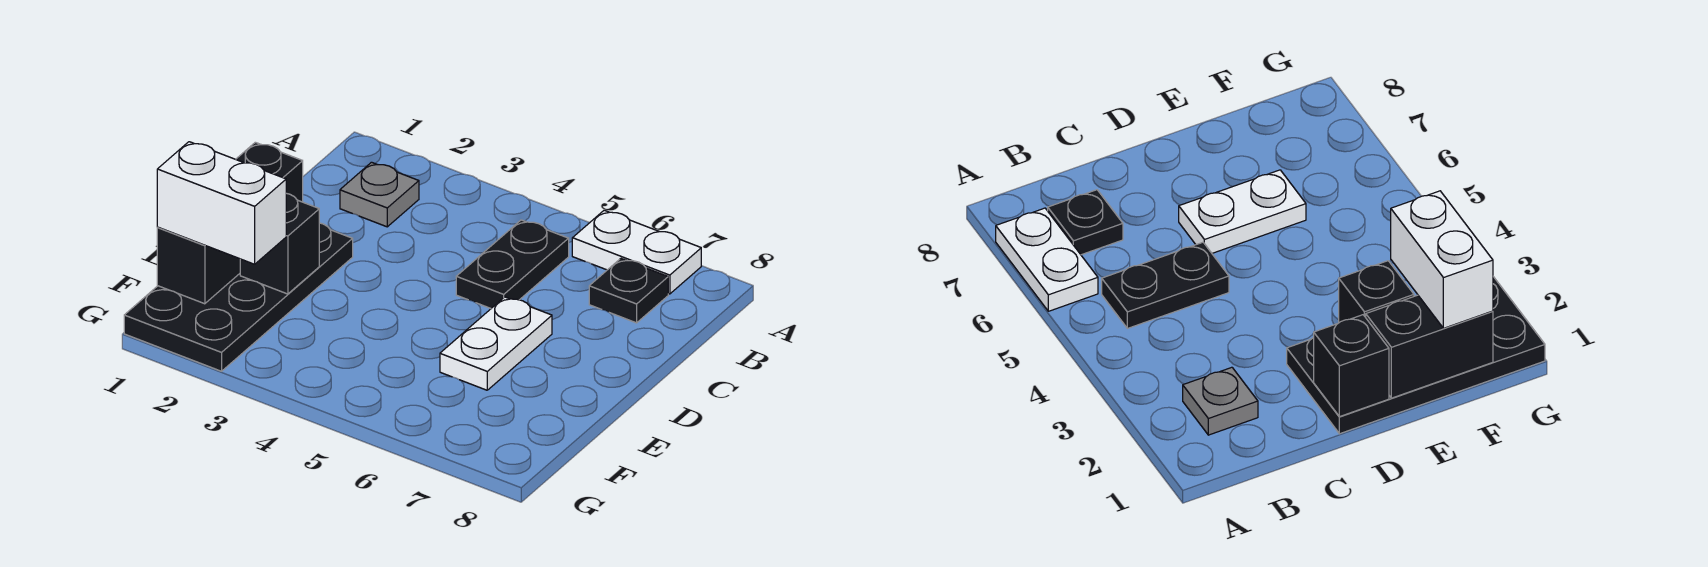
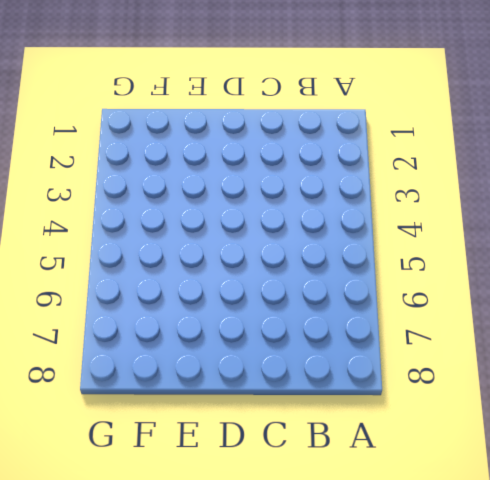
none -> white plate A6:A7 level 1
none -> grey plate B2 level 1

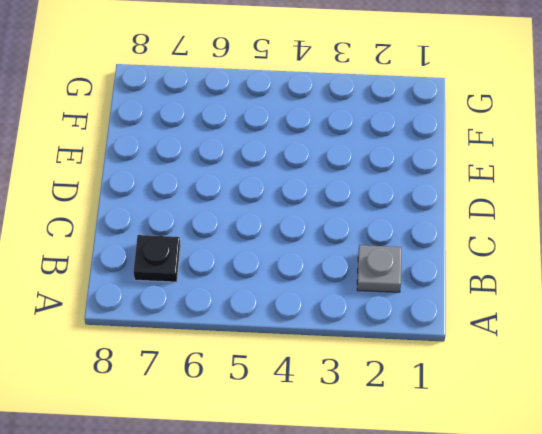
none -> white plate A6:A7 level 1
none -> black plate B5:C5 level 1

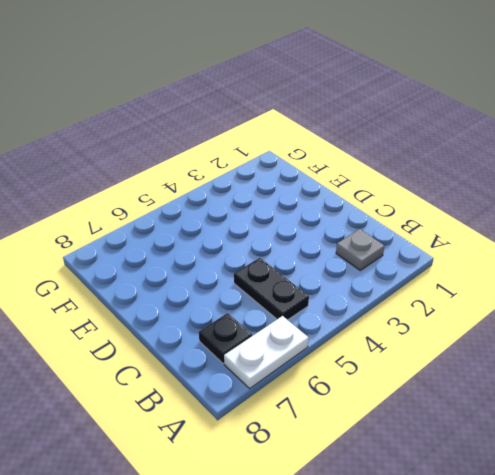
none -> black plate D1:G2 level 1
none -> white plate D6:E6 level 1

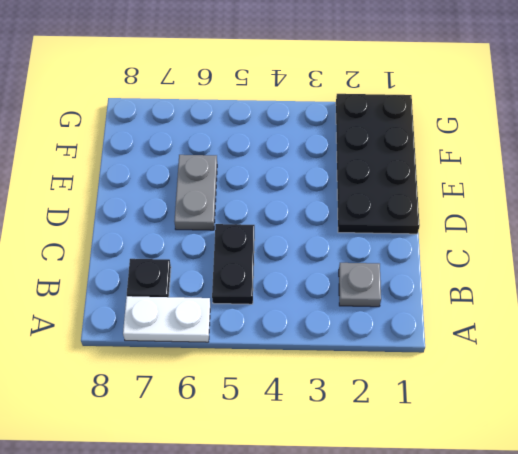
grey plate D6:E6 level 1 -> white plate D6:E6 level 1
none -> black brick D1 level 2
none -> black brick E1:F1 level 2

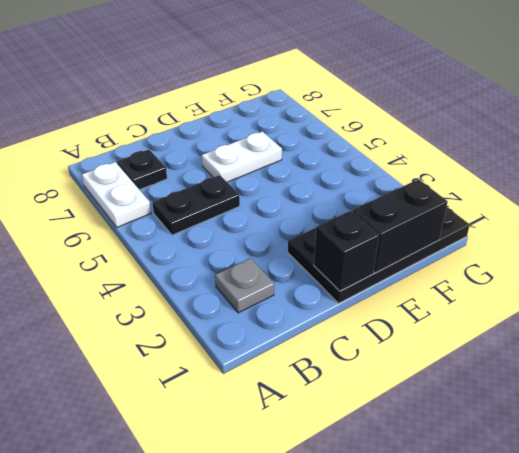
none -> black brick E2 level 2
none -> white brick F1:F2 level 3

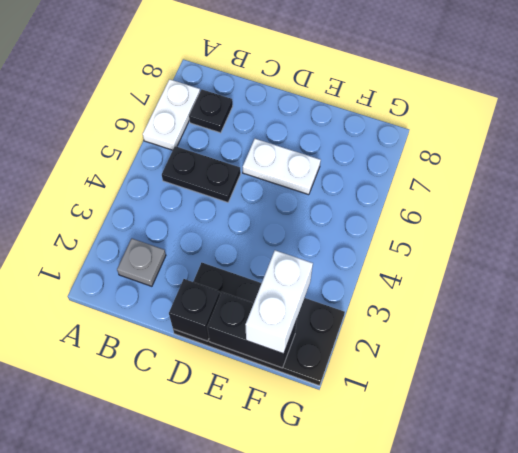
none -> black brick E2 level 2

